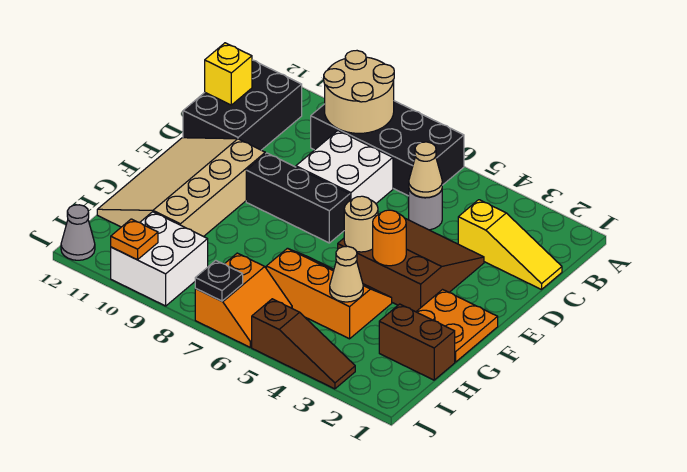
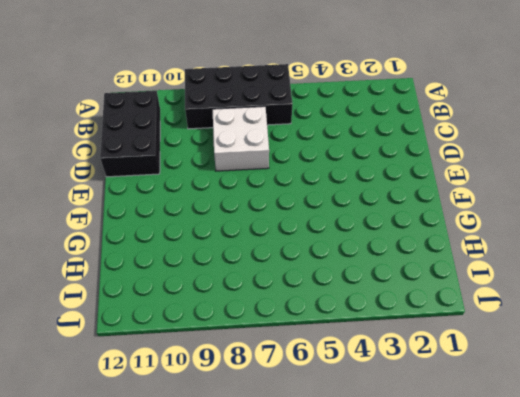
none -> yellow slope C1:C3 level 1 top 3
none -> grey round brick C5 level 1
none -> brown slope D3:F5 level 1 top F

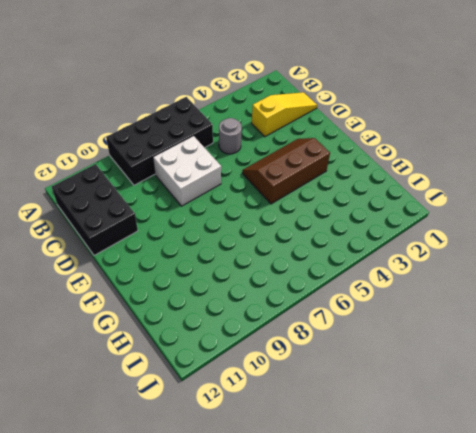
brown slope E3:F5 level 1 top F -> brown slope D3:F5 level 1 top F
none -> black brick E7:E9 level 1
none -> tan slope E10:H12 level 1 top 10
none -> orange plate F1:G2 level 1

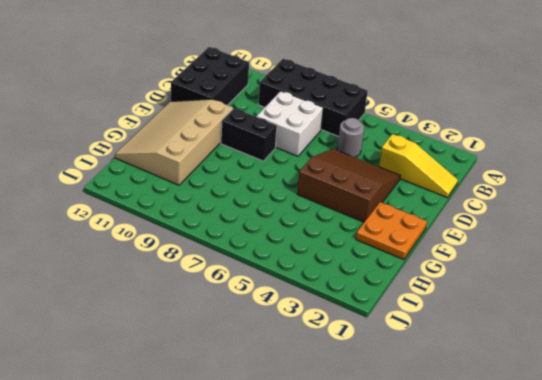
black brick E8:E9 level 1 -> black brick E7:E9 level 1
none -> orange slope G4:H6 level 1 top H
none -> brown brick H1:H2 level 1
none -> orange slope I6:J7 level 1 top 7

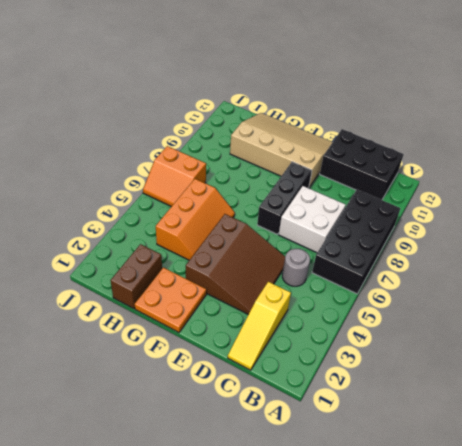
none -> white brick I9:J10 level 1
none -> brown slope J3:J5 level 1 top 5
none -> grey cone J12 level 1

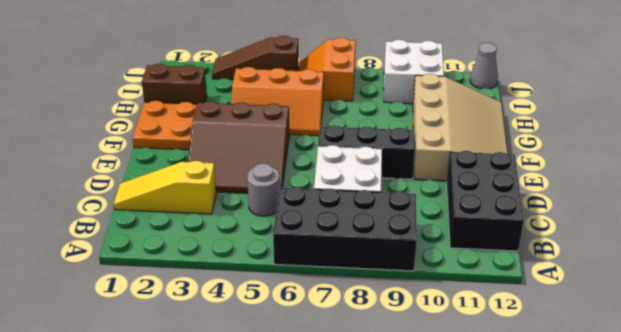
none -> tan round brick A8:B9 level 2
none -> tan cone C5 level 2
none -> yellow brick C12 level 2

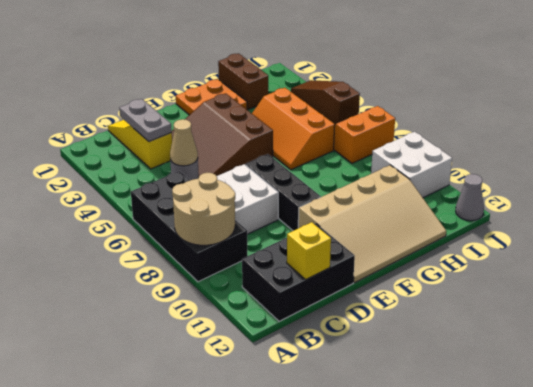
grey plate C2:C3 level 2 -> none
none -> orange round brick F4 level 2
none -> tan round brick F5 level 2
none -> tan cone H4 level 2

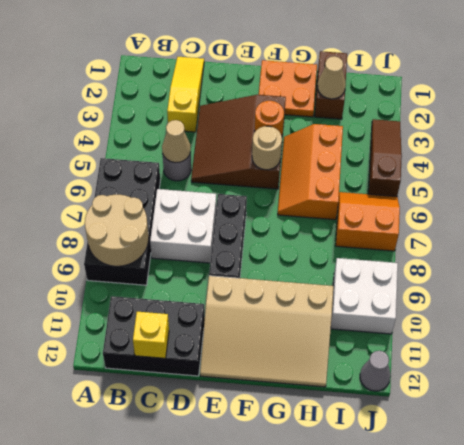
tan cone H2 level 2 -> tan cone H4 level 2
none -> black plate J7 level 2
none -> orange plate J10 level 2

